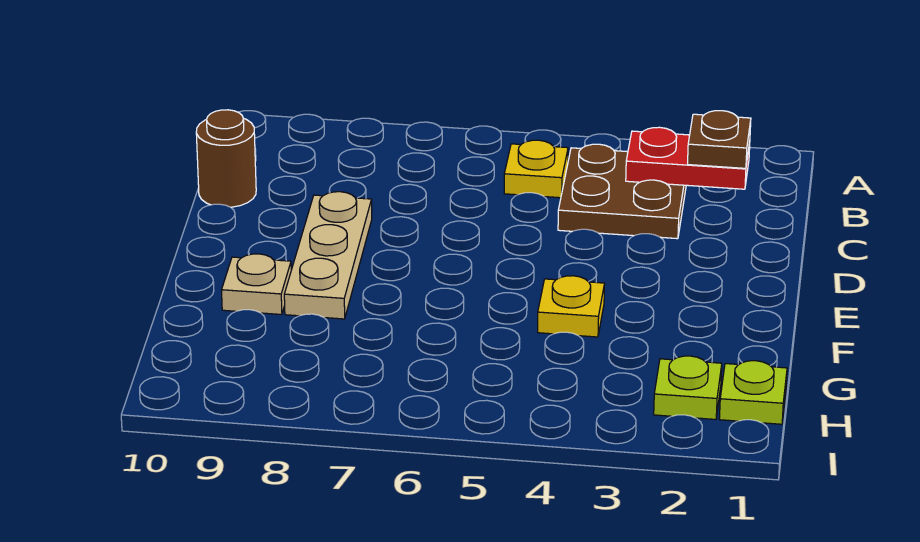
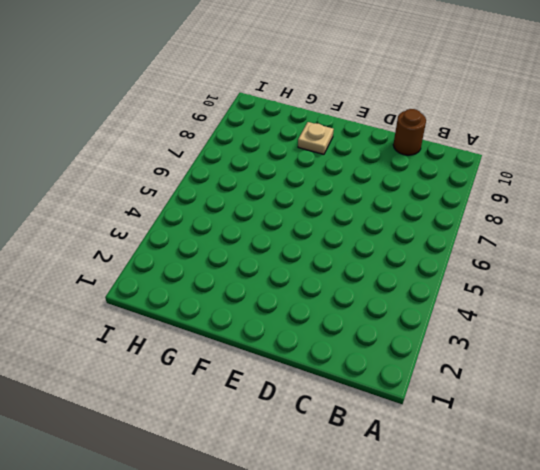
none -> brown plate B3:C4 level 1
none -> yellow plate B5 level 1

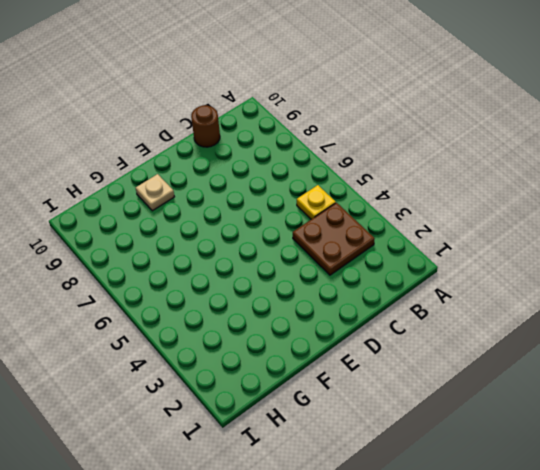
none -> tan plate D8:F8 level 1
none -> yellow plate F4 level 1

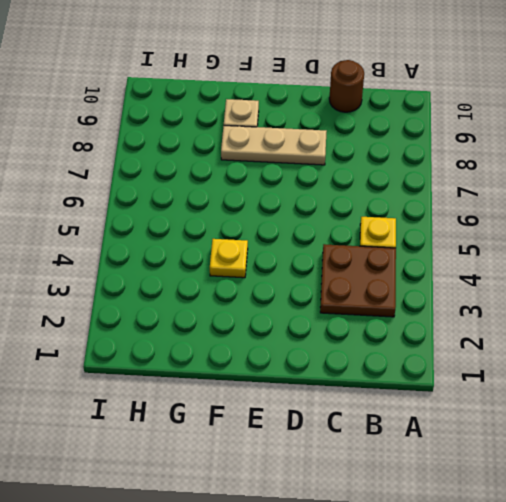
none -> lime plate H1 level 1
none -> lime plate H2 level 1

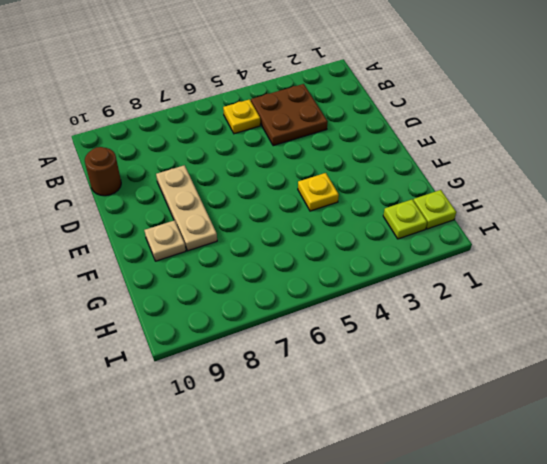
none -> red plate B2:B3 level 2
none -> brown plate B2 level 3

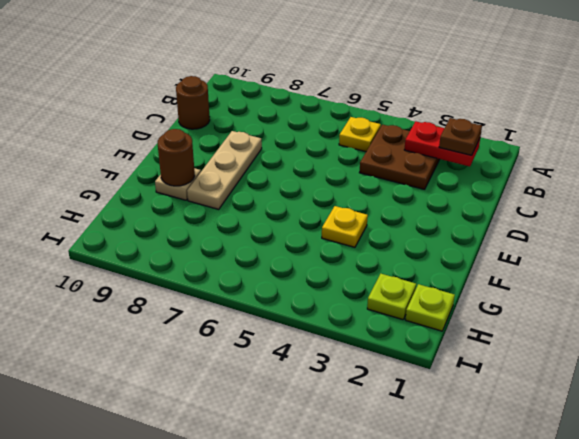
brown round brick F9 level 2 -> none

